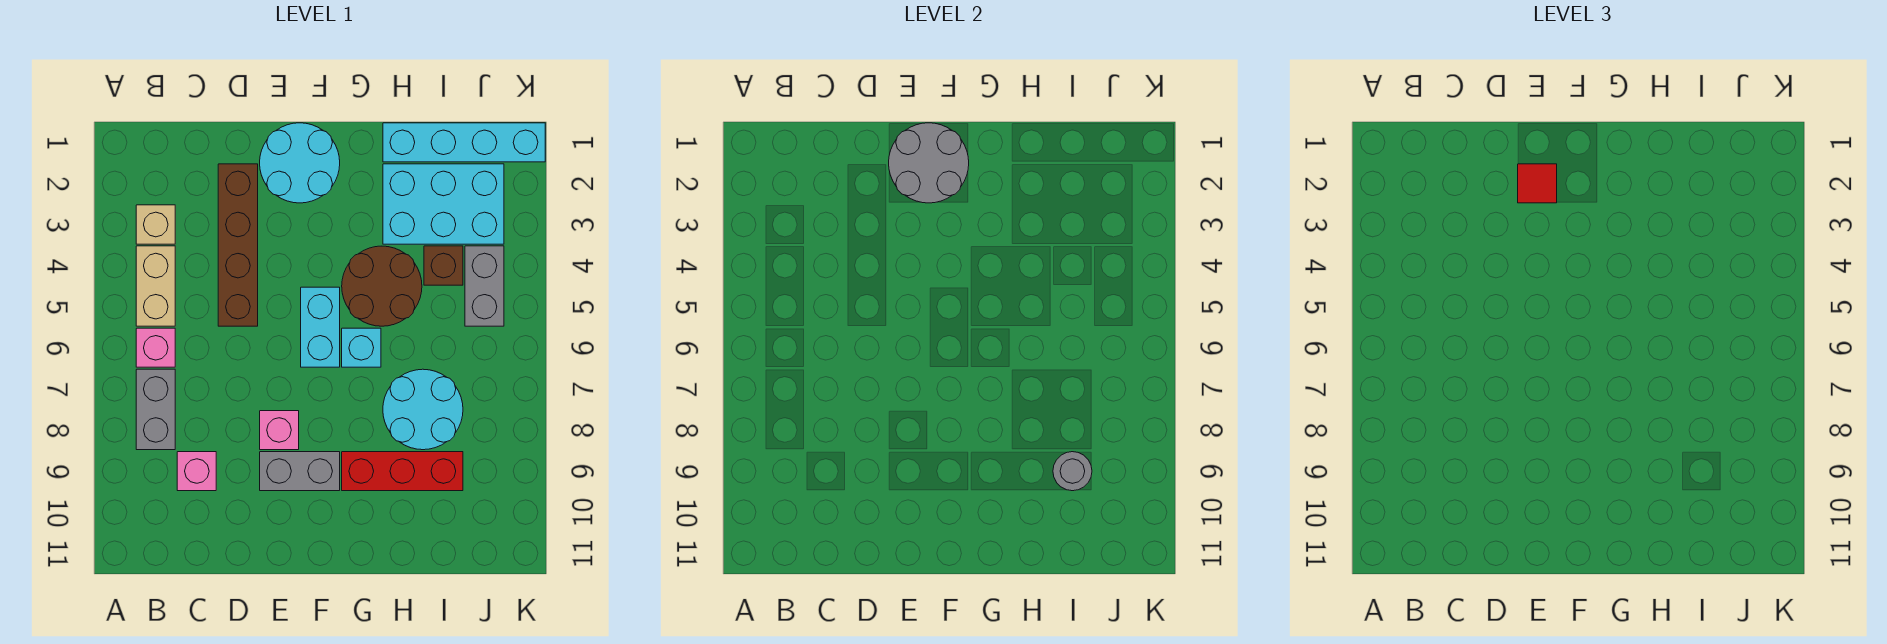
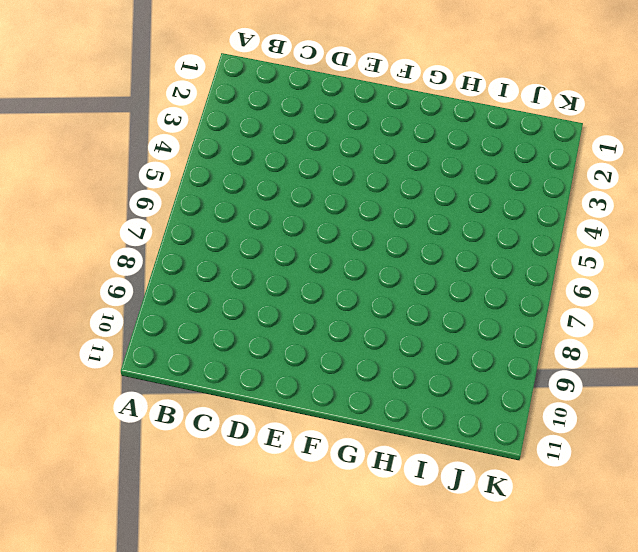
none -> tan brick B3 level 1
none -> tan brick B4:B5 level 1
none -> pink brick B6 level 1

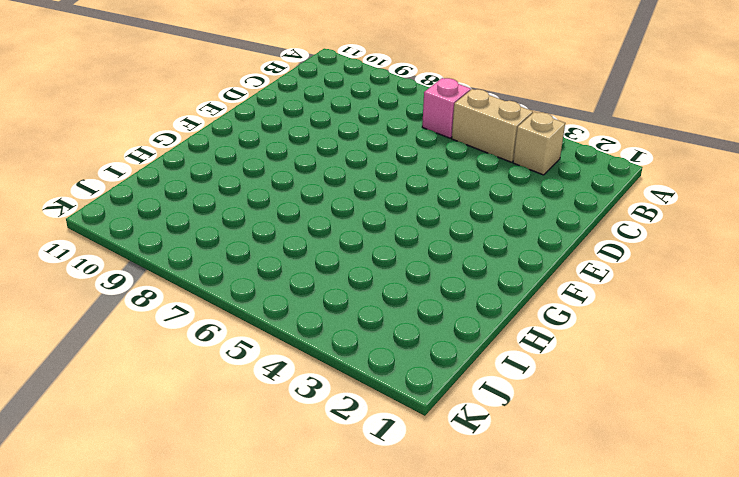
none -> grey brick B7:B8 level 1
none -> pink brick C9 level 1
none -> brown brick D2:D5 level 1

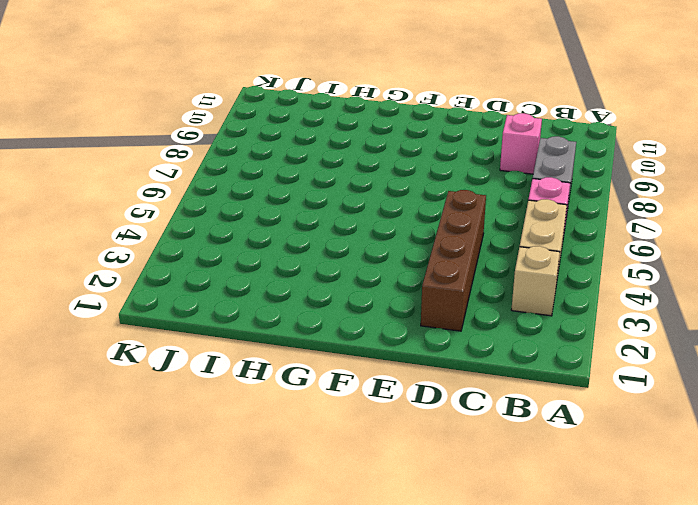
none -> cyan round brick E1:F2 level 1
none -> pink brick E8 level 1
none -> grey brick E9:F9 level 1

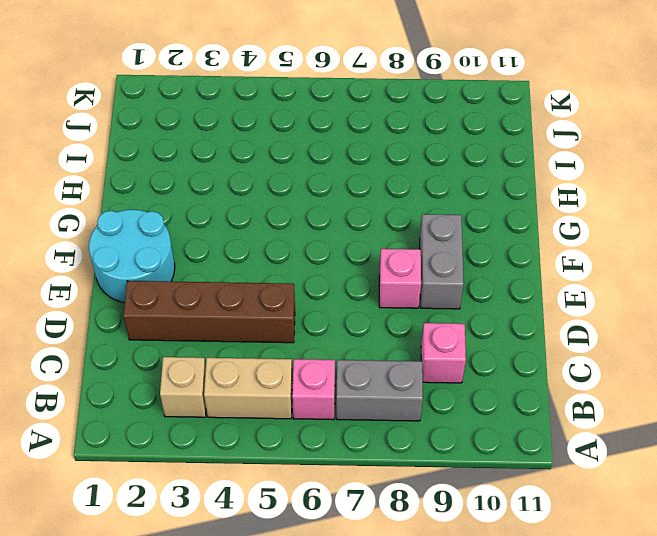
none -> cyan brick F5:F6 level 1
none -> brown round brick G4:H5 level 1
none -> cyan brick G6 level 1

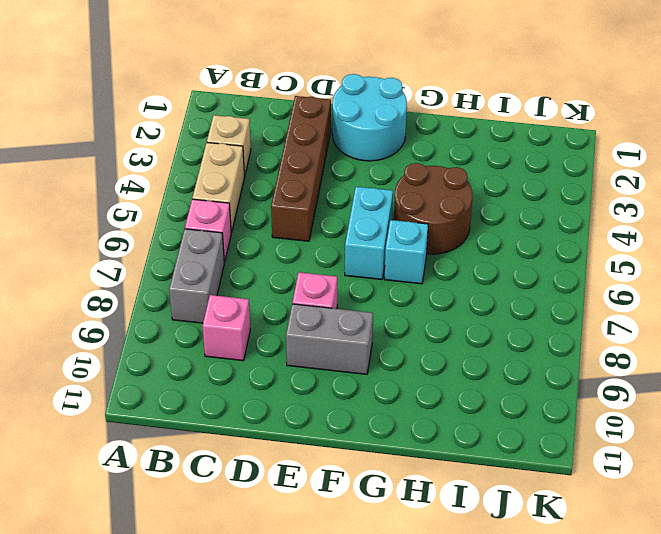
none -> red brick G9:I9 level 1
none -> cyan brick H1:K1 level 1
none -> cyan brick H2:J3 level 1

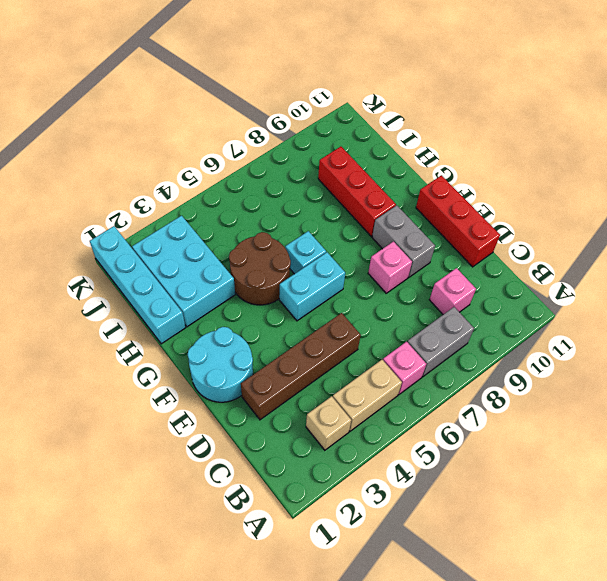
red brick D11:F11 level 1 -> none
none -> cyan round brick H7:I8 level 1
none -> brown brick I4 level 1
none -> grey brick J4:J5 level 1

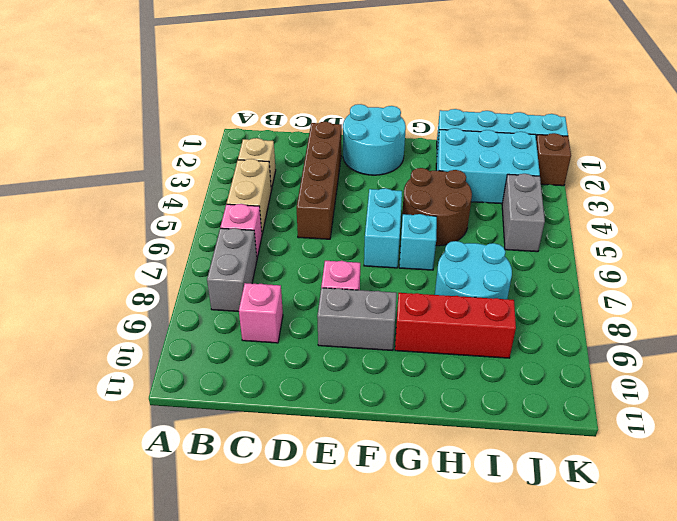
brown brick K2 level 1 -> brown brick I4 level 1
none -> grey round brick E1:F2 level 2
none -> grey round brick I9 level 2
none -> red tile E2 level 3

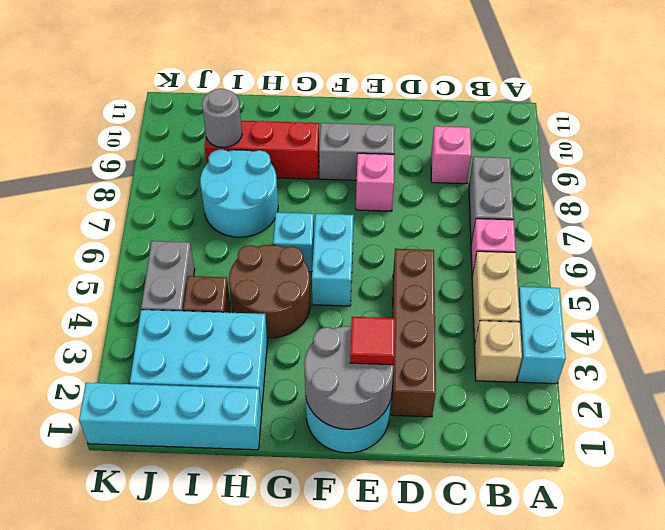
cyan brick A3:A4 level 1 -> none

